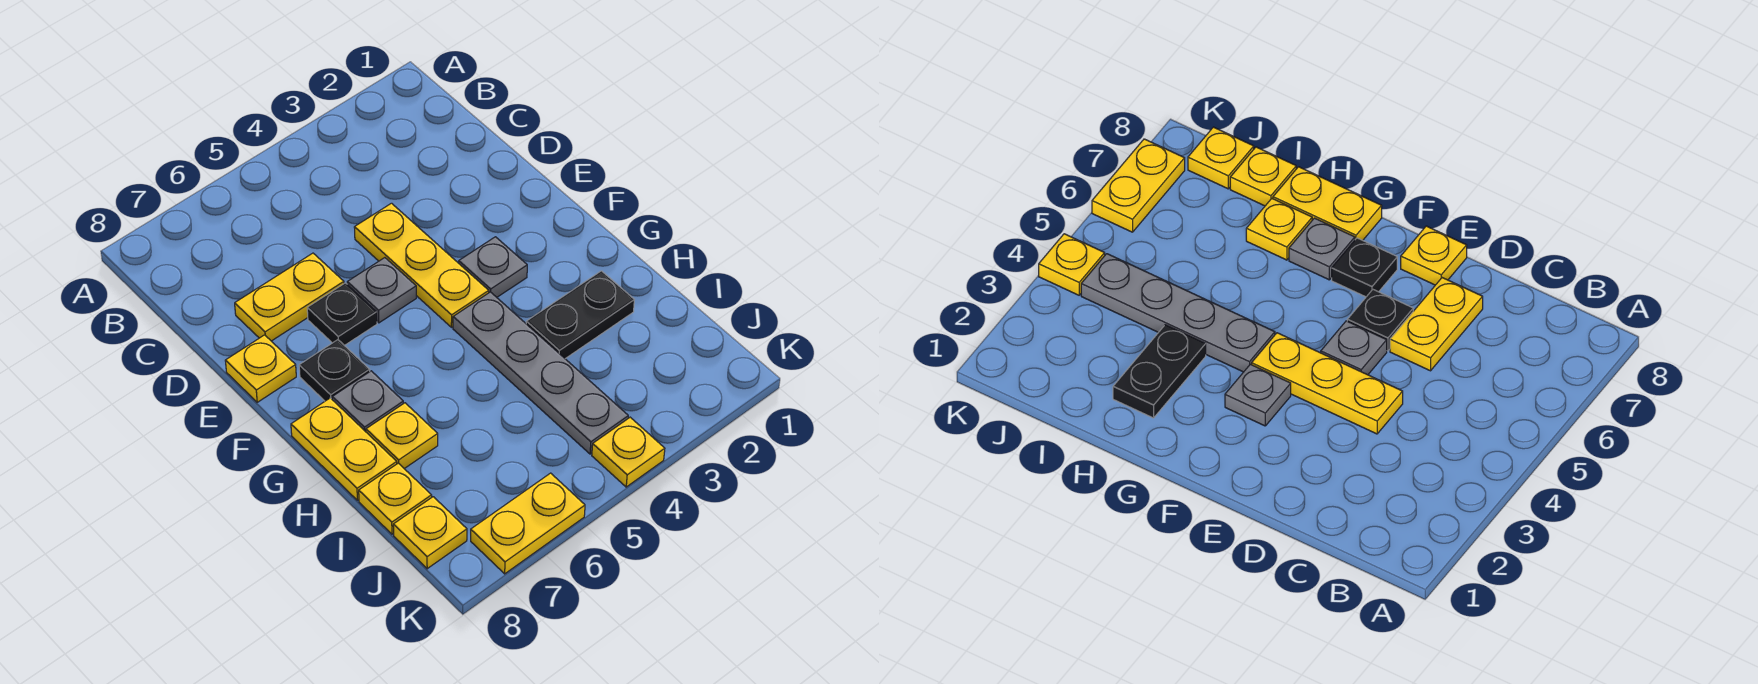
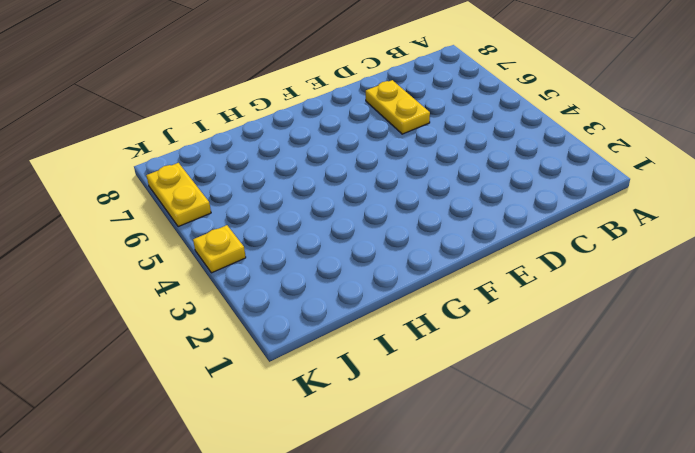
none -> yellow plate D4:F4 level 1
none -> grey plate E5 level 1
none -> black plate E6 level 1

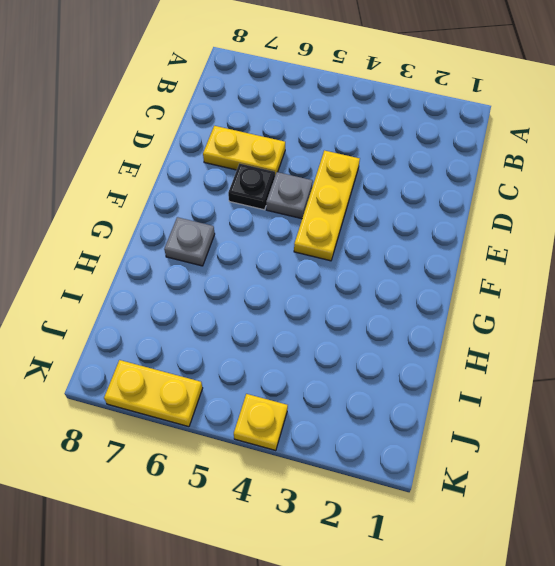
none -> yellow plate E8 level 1
none -> grey plate F3 level 1
none -> black plate F7 level 1

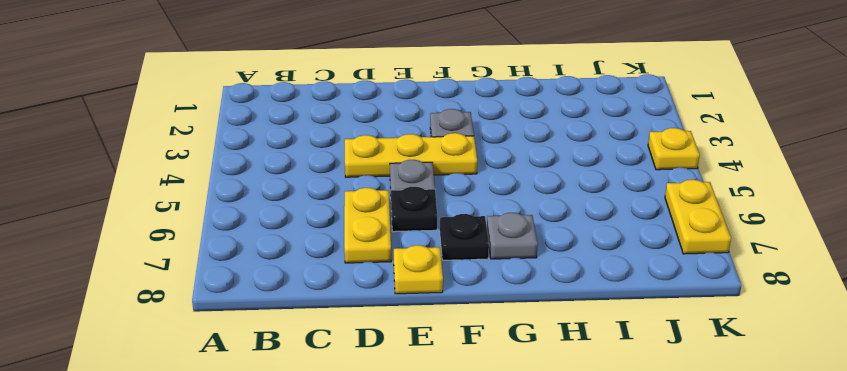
none -> grey plate G4:J4 level 1
none -> yellow plate G8:H8 level 1
none -> black plate H2:H3 level 1

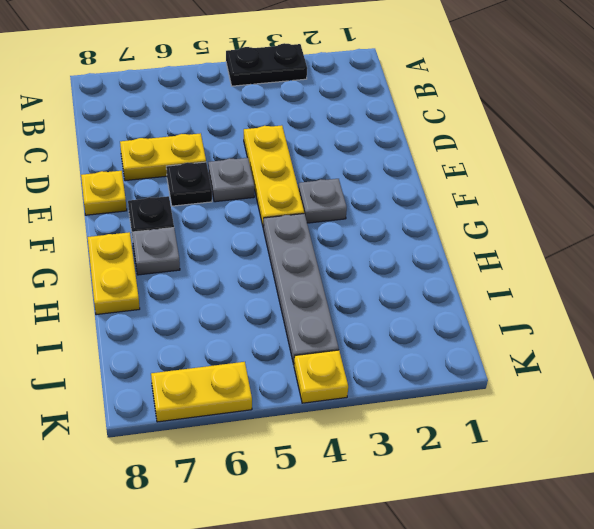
black plate A3:A4 level 1 -> black plate H2:H3 level 1
none -> yellow plate H7 level 1
none -> yellow plate I8 level 1
none -> yellow plate J8 level 1

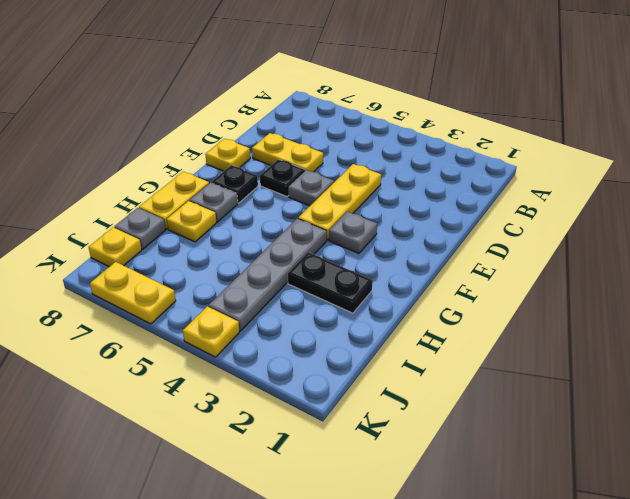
grey plate I8 level 1 -> yellow plate I8 level 1

